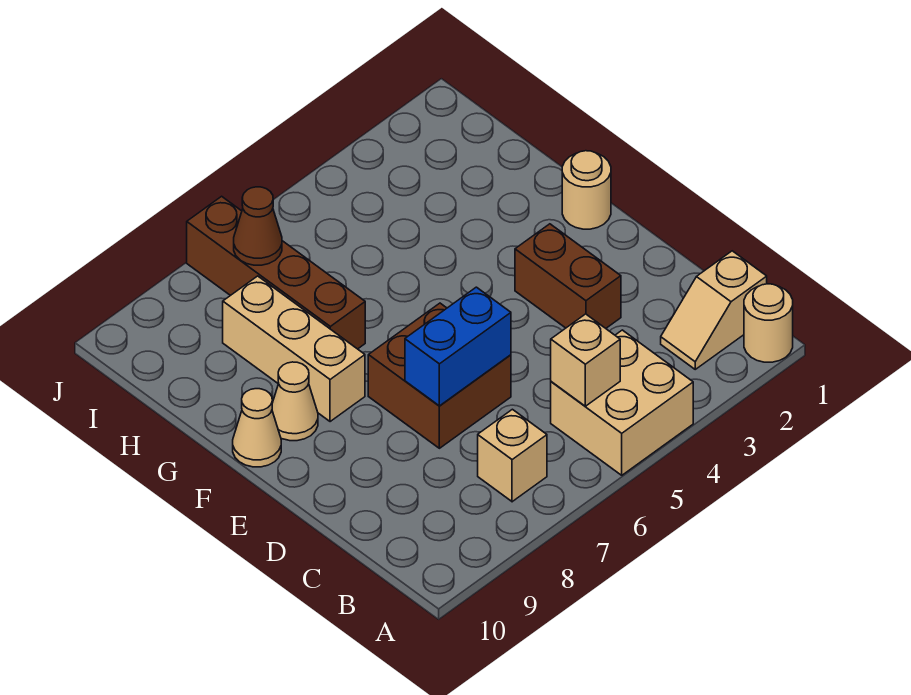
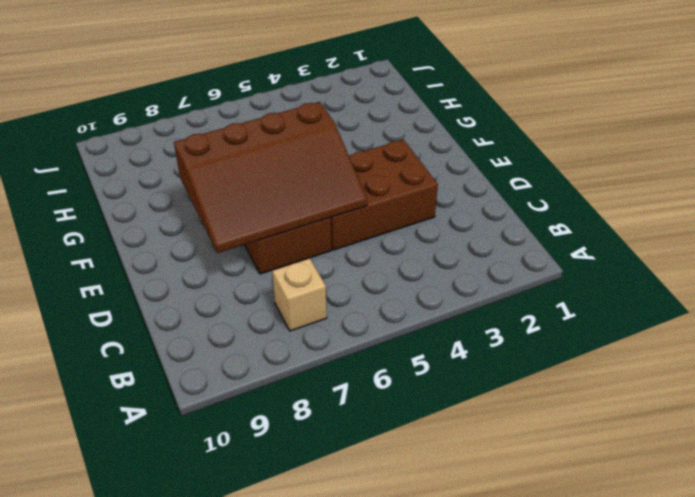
brown brick D3:E5 level 1 -> brown brick D3:E3 level 1
brown slope D5:F8 level 2 top F -> blue brick D6:D7 level 2
none -> tan round brick A1 level 1
none -> tan brick A4:B5 level 1
none -> tan slope B1:B2 level 1 top 1

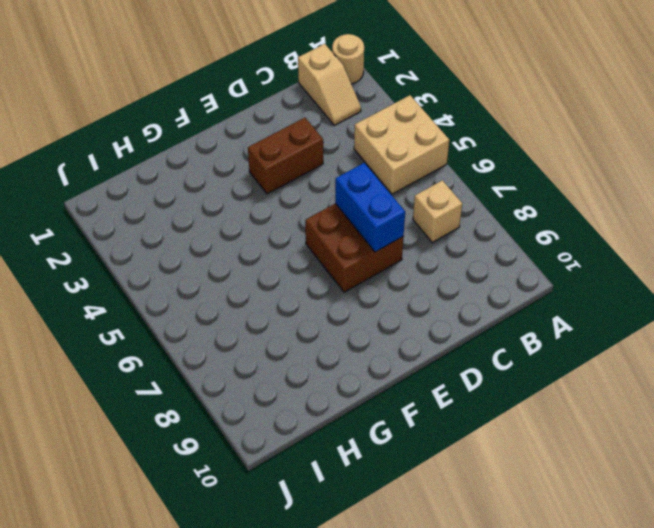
none -> tan round brick F1 level 1
none -> tan brick F8:H8 level 1
none -> tan cone F9 level 1

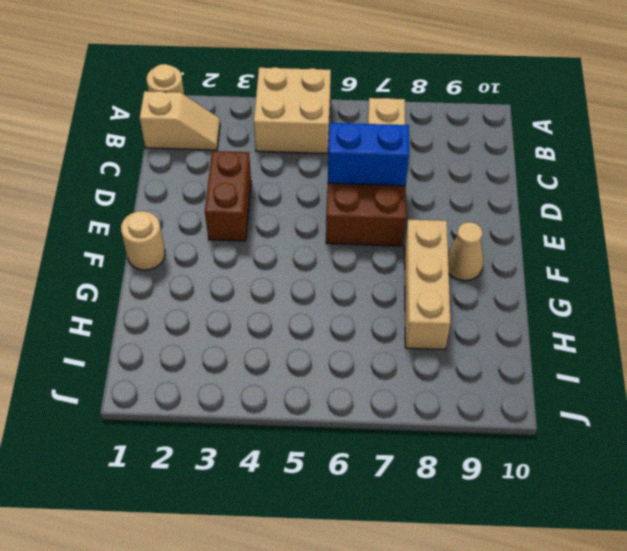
none -> tan cone F10 level 1
none -> brown brick G7:J7 level 1
none -> tan brick B5 level 2

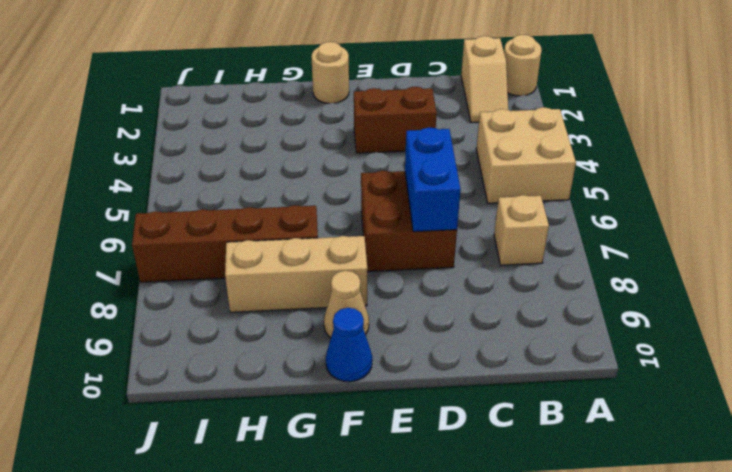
blue cone F10 level 1 -> tan cone F10 level 1
none -> tan brick B5 level 2
none -> brown cone I7 level 2

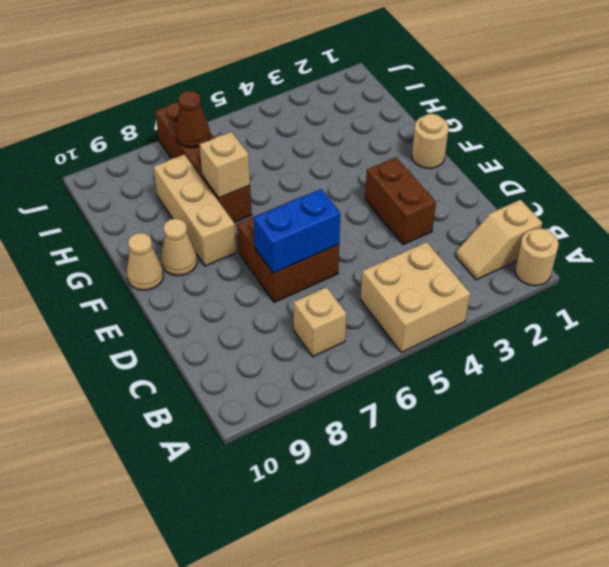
tan brick G7 level 2 -> tan brick B5 level 2

